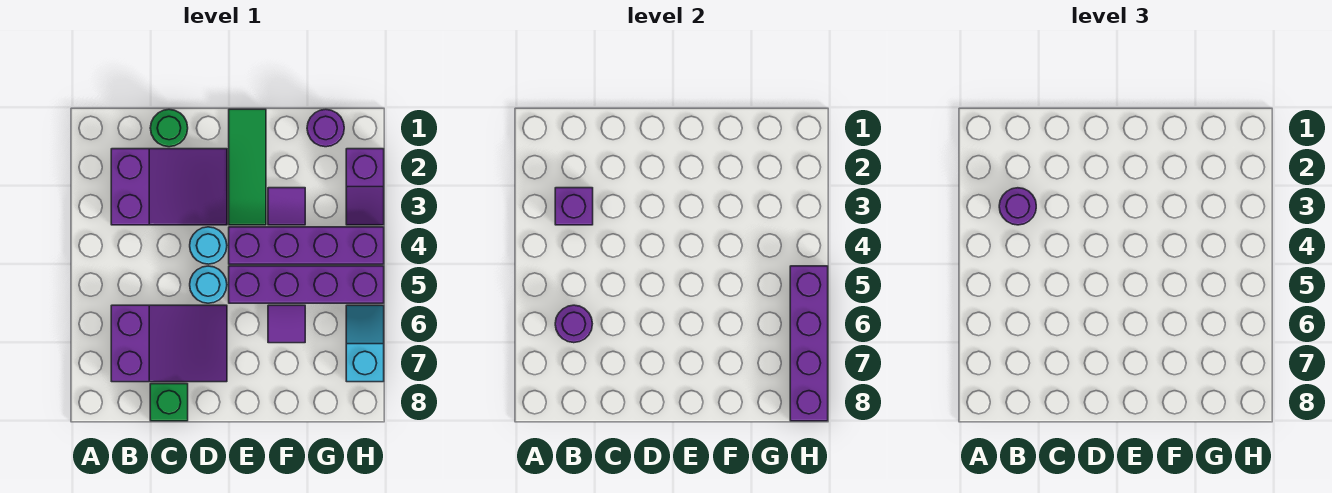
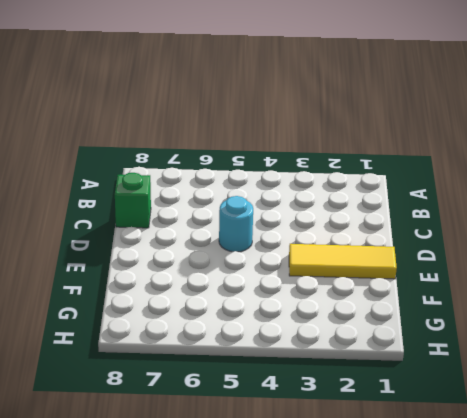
yellow tile E1:E3 level 1 -> green tile E1:E3 level 1
none -> purple slope B2:D3 level 1 top B
none -> purple slope B6:D7 level 1 top B
none -> green round brick C1 level 1

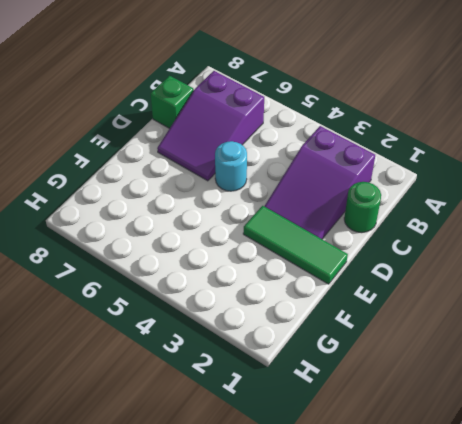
none -> cyan round brick D4 level 1
none -> purple brick E4:H4 level 1
none -> purple brick E5:H5 level 1

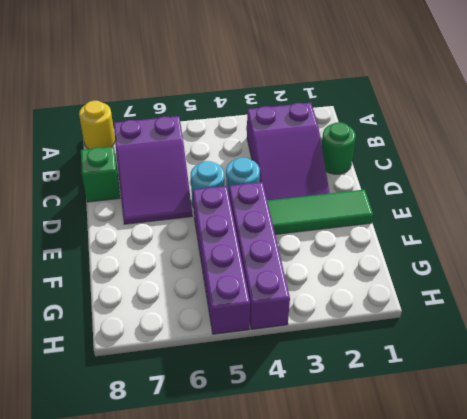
yellow round brick A8 level 1 -> none
none -> purple tile F3 level 1
none -> purple tile F6 level 1
none -> purple round brick G1 level 1

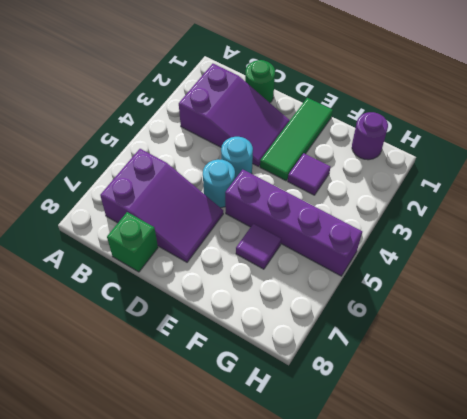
none -> purple brick E4:H4 level 1
none -> purple slope H2:H3 level 1 top 2
none -> cyan slope H6:H7 level 1 top 7

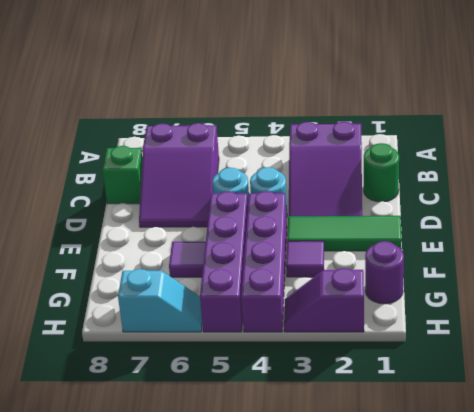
none -> purple brick B3 level 2
none -> purple round brick B6 level 2
none -> purple brick H5:H8 level 2

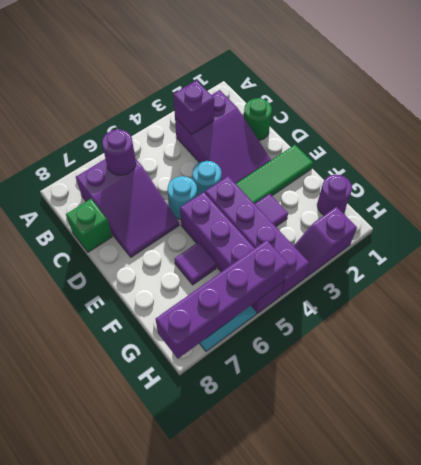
none -> purple round brick B3 level 3

